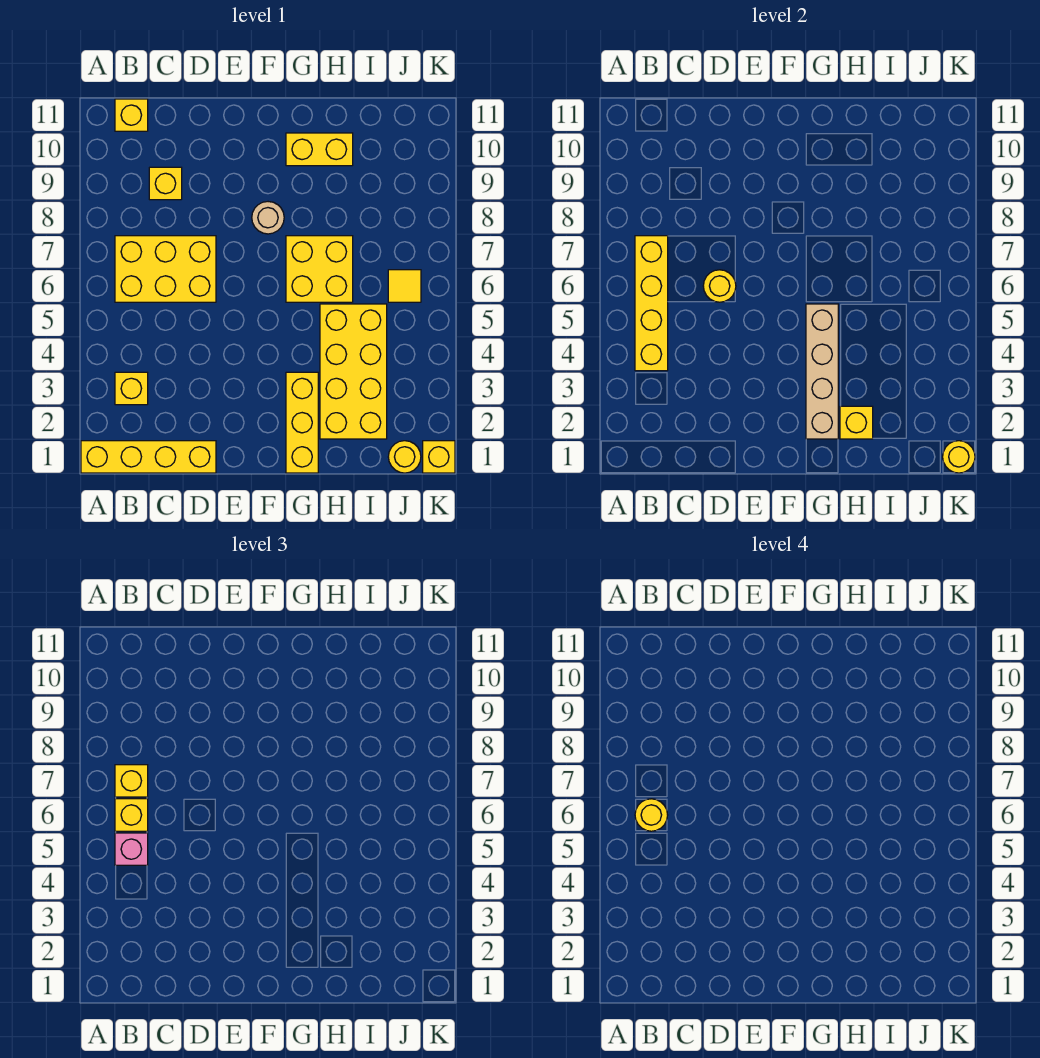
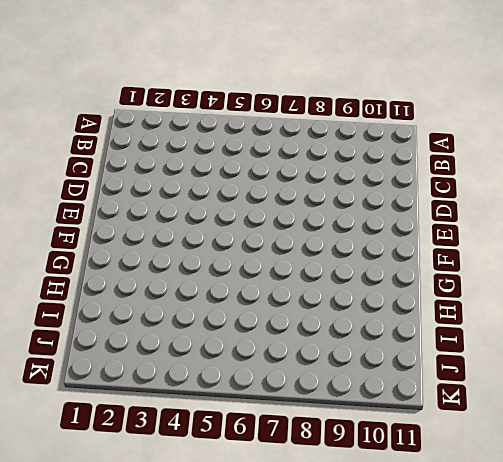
none -> yellow brick A1:D1 level 1
none -> yellow brick B3 level 1
none -> yellow brick B6:D7 level 1

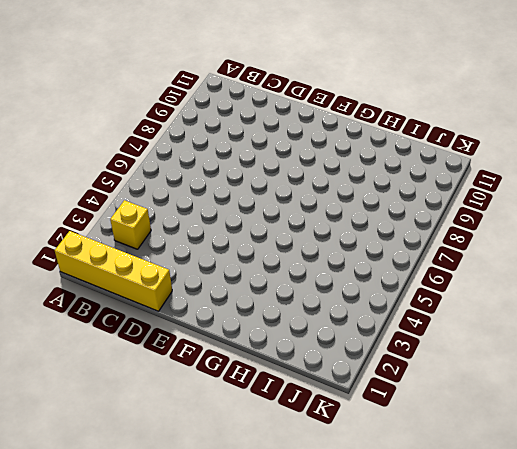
none -> yellow brick B6:D7 level 1
none -> yellow brick B11 level 1
none -> yellow brick C9 level 1

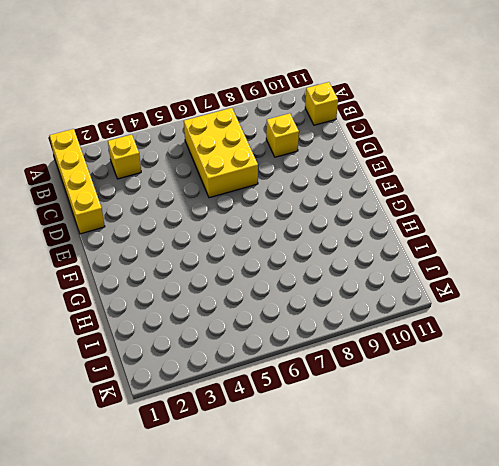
none -> tan round brick F8 level 1
none -> yellow brick G1:G3 level 1
none -> yellow brick G6:H7 level 1

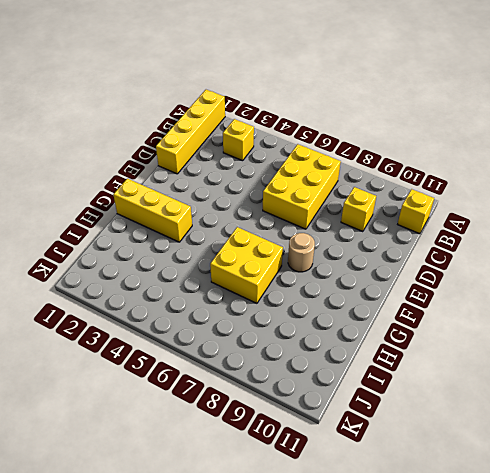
none -> yellow brick G10:H10 level 1
none -> yellow brick H2:I5 level 1
none -> yellow round brick J1 level 1

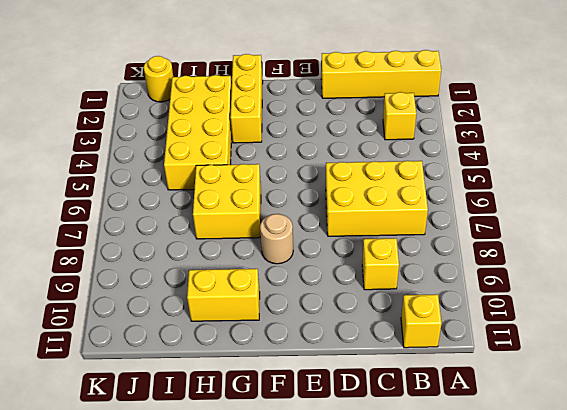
none -> yellow tile J6 level 1
none -> yellow brick K1 level 1
none -> yellow brick B4:B7 level 2

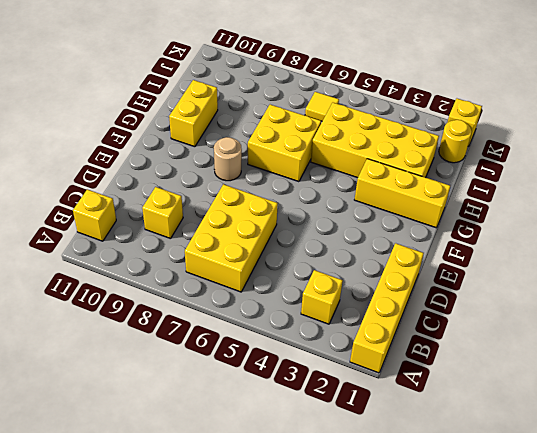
none -> yellow brick B4:B7 level 2
none -> yellow round brick D6 level 2
none -> tan brick G2:G5 level 2

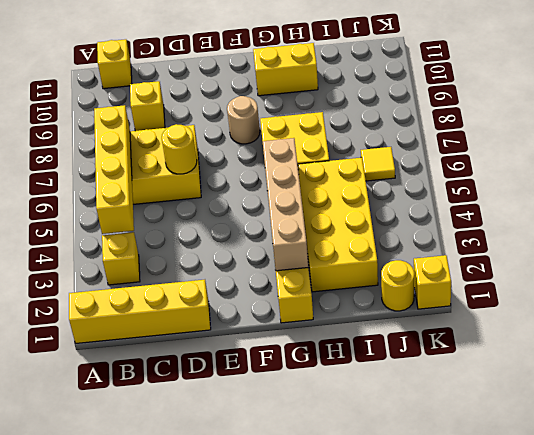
none -> yellow brick H2 level 2
none -> yellow round brick K1 level 2
none -> pink brick B5 level 3

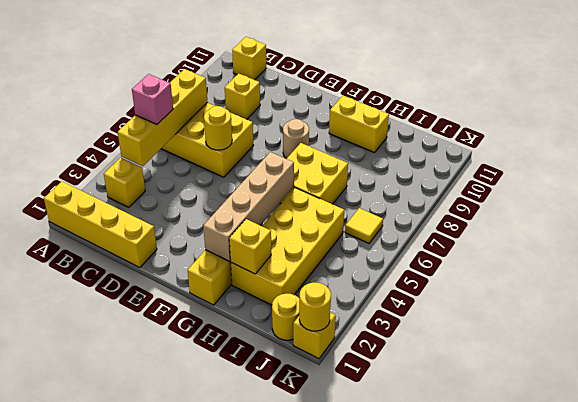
none -> yellow brick B6 level 3
none -> yellow brick B7 level 3
none -> yellow round brick B6 level 4

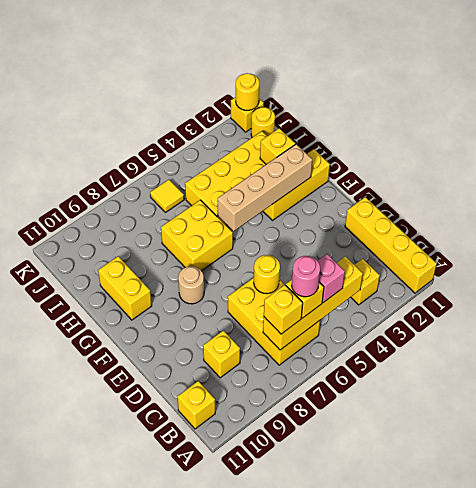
pink round brick B6 level 4 -> yellow round brick B6 level 4

